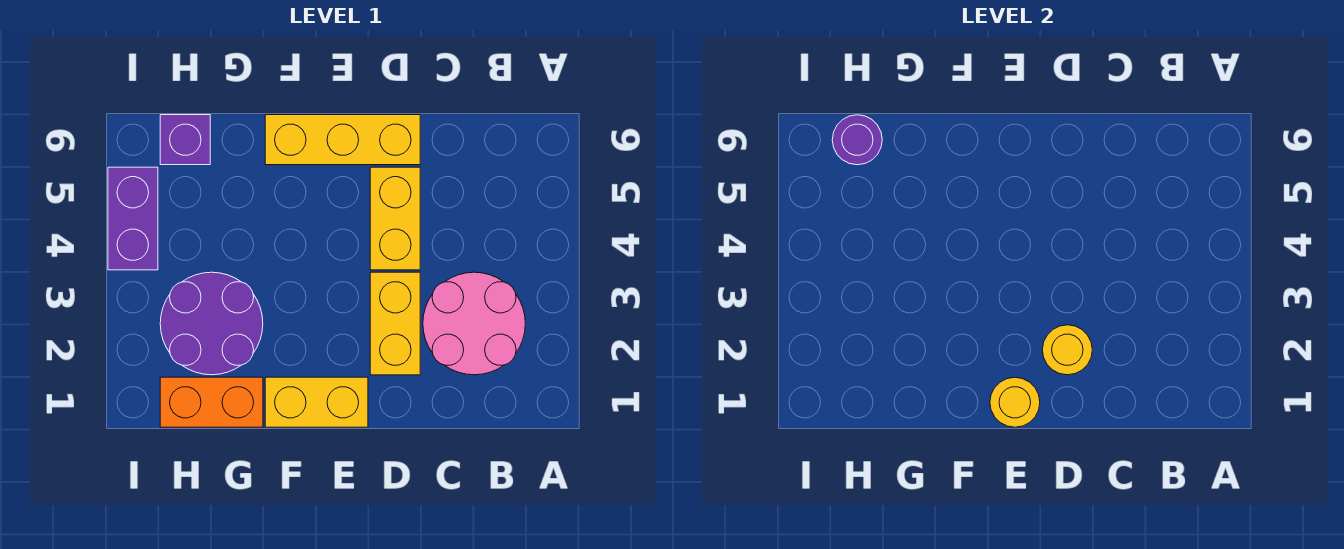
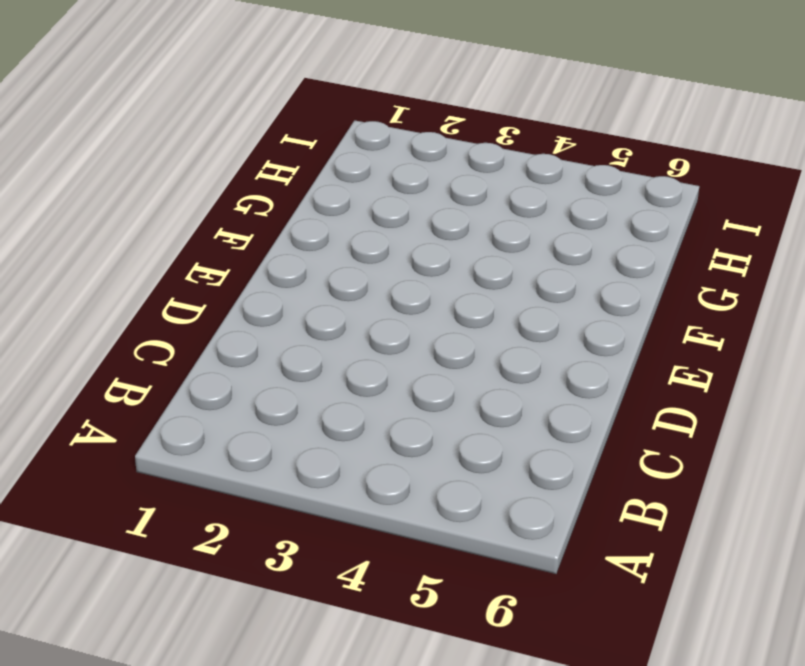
none -> pink round brick B2:C3 level 1
none -> yellow brick D2:D3 level 1
none -> yellow brick D4:D5 level 1

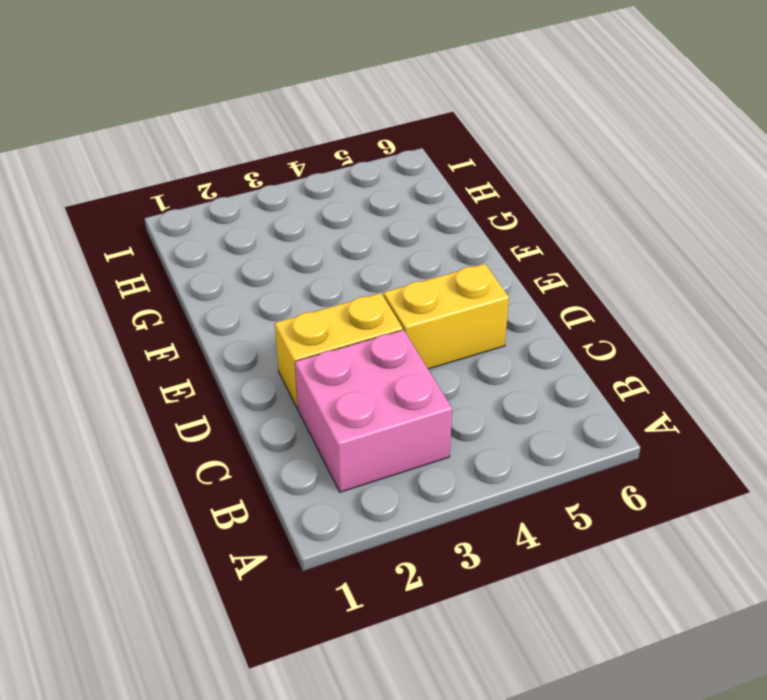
pink brick B2:C3 level 1 -> pink round brick B2:C3 level 1
none -> yellow brick D6:F6 level 1
none -> yellow brick E1:F1 level 1
none -> orange brick G1:H1 level 1

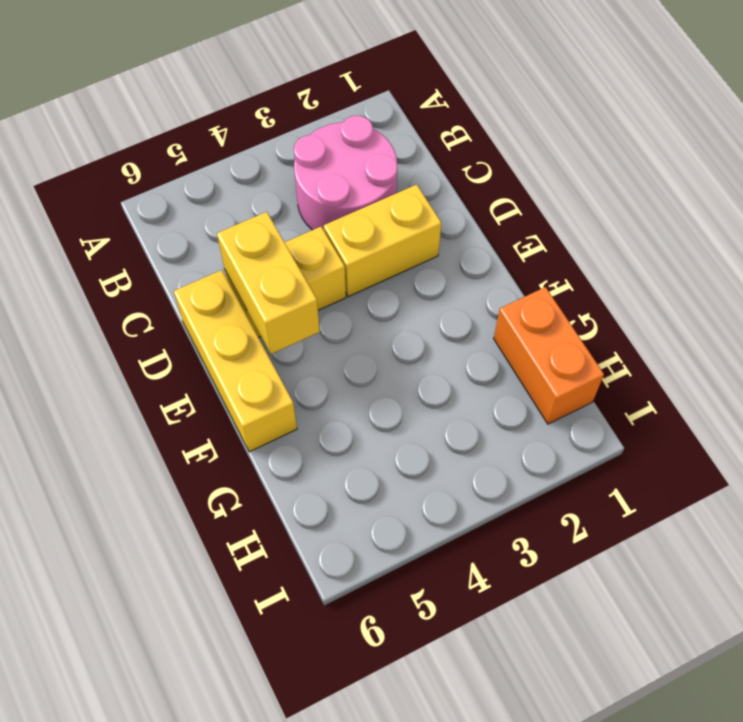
yellow brick D5:E5 level 2 -> yellow brick E1:F1 level 1
none -> purple round brick G2:H3 level 1
none -> purple brick H6 level 1
none -> purple brick I4:I5 level 1

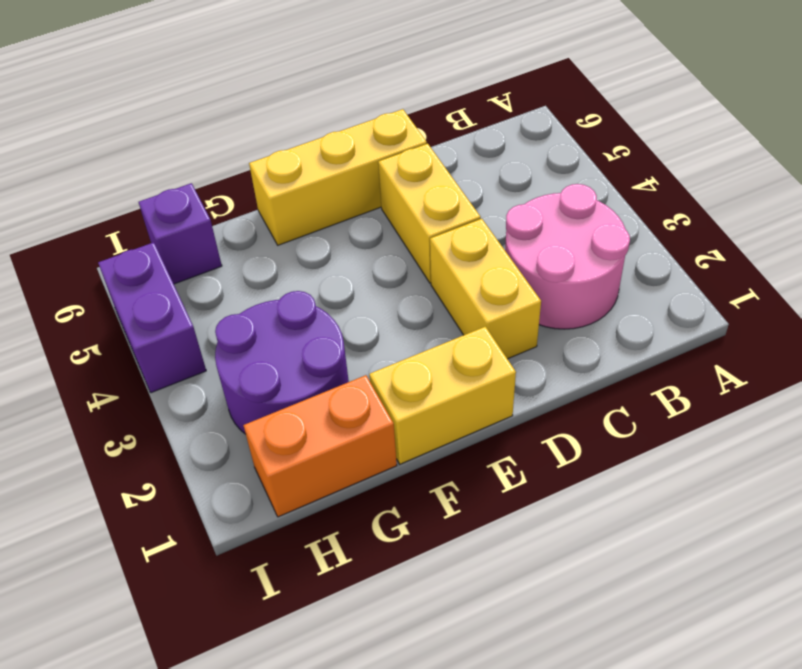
none -> yellow round brick D2 level 2
none -> yellow round brick E1 level 2
none -> purple round brick H6 level 2

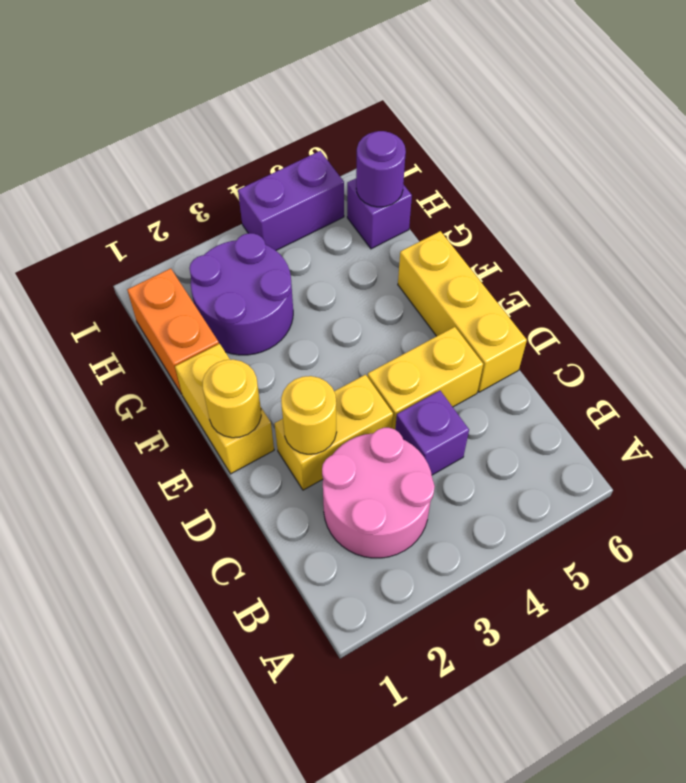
purple brick C4 level 1 -> none

